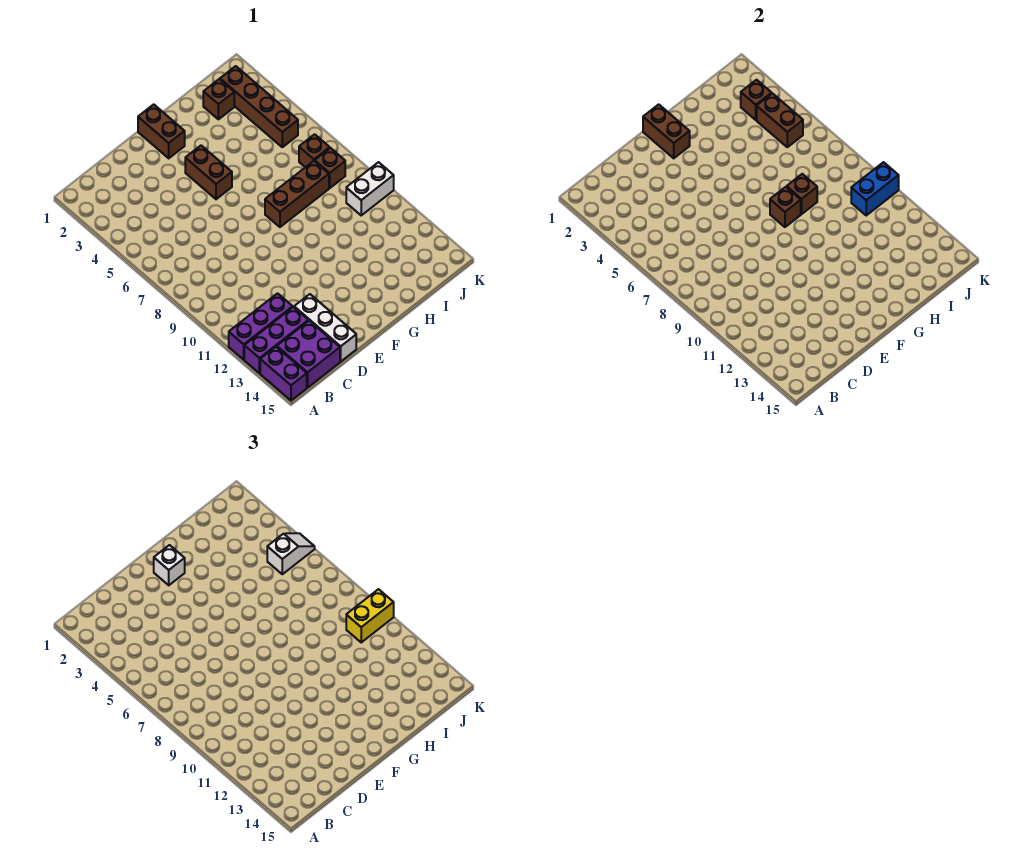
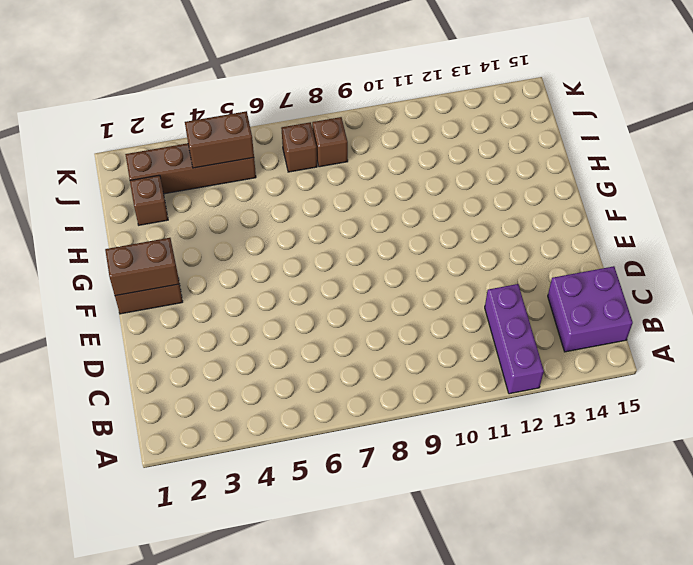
none -> purple brick A13:C13 level 1
none -> purple brick A14:A15 level 1
none -> white brick D13:D15 level 1

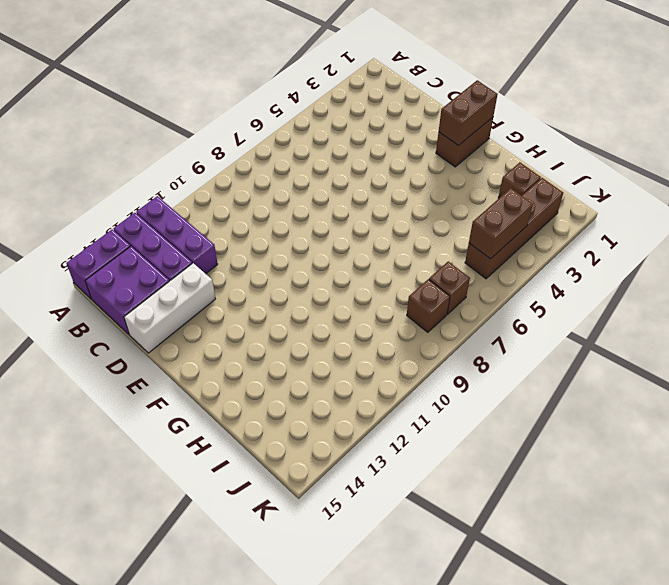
none -> brown brick F4:F5 level 1
none -> brown brick G8:I8 level 1
none -> white brick J10:K10 level 1

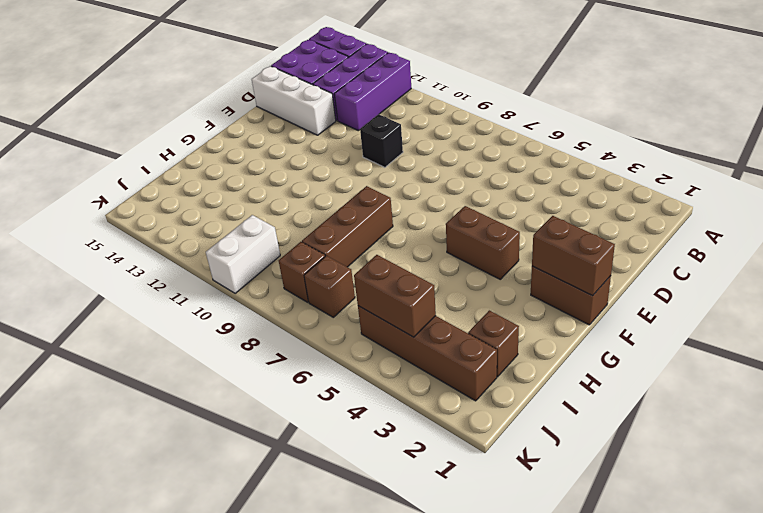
black brick D10 level 1 -> none
none -> brown brick G8 level 2
none -> brown brick H8 level 2
none -> brown brick J3 level 2

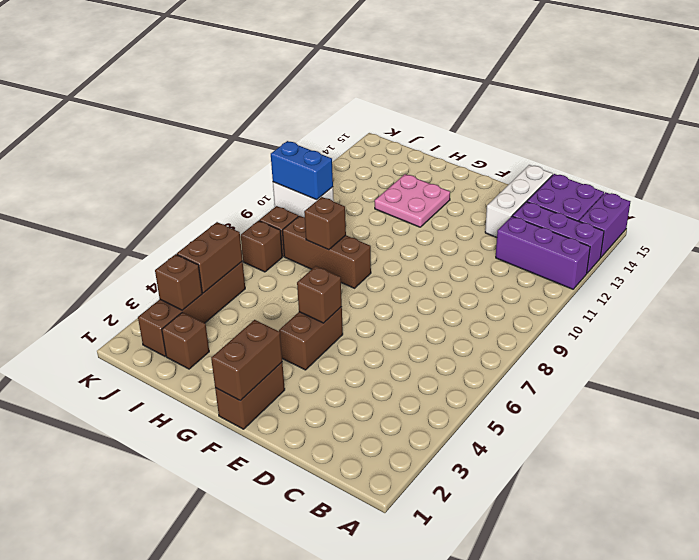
brown brick F5 level 2 -> brown brick G8 level 2
pink plate G12:H13 level 1 -> none
none -> white brick F2 level 3
none -> white slope J5:K5 level 3 top J
none -> yellow brick J10:K10 level 3

